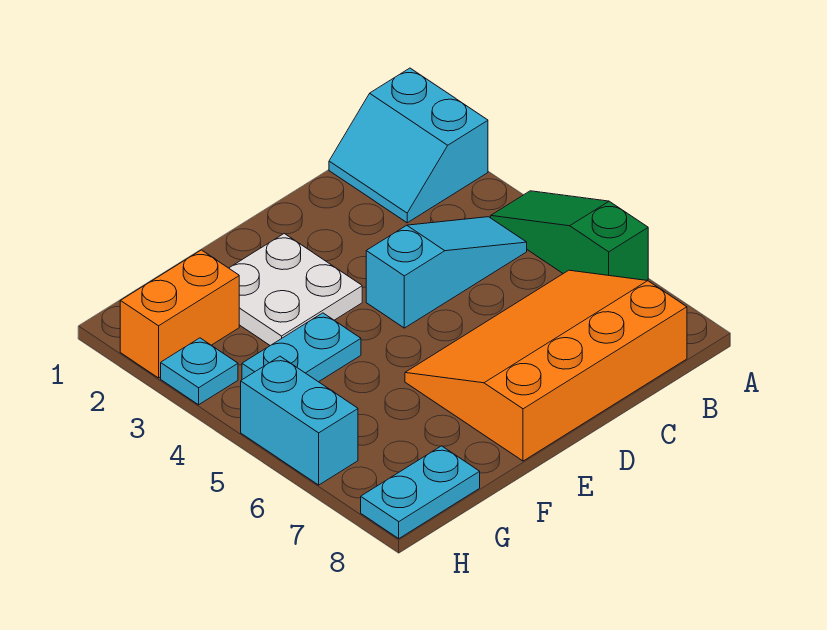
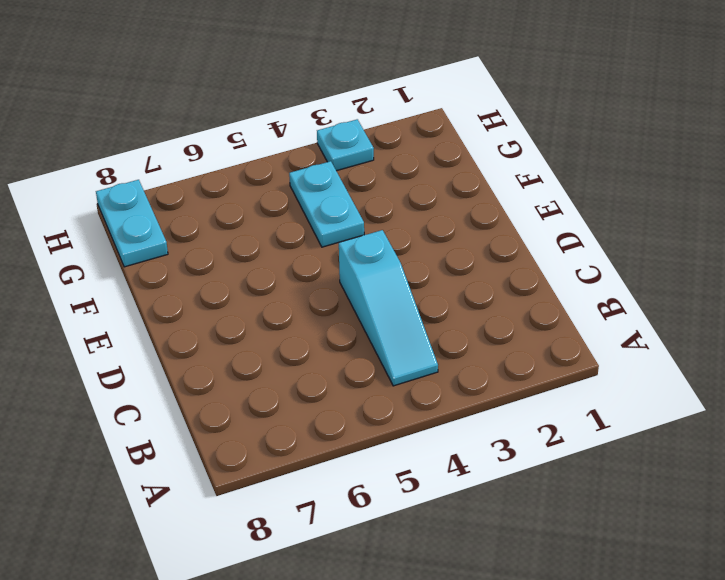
none -> cyan slope A1:B2 level 1 top A
none -> green slope A4:A6 level 1 top 6

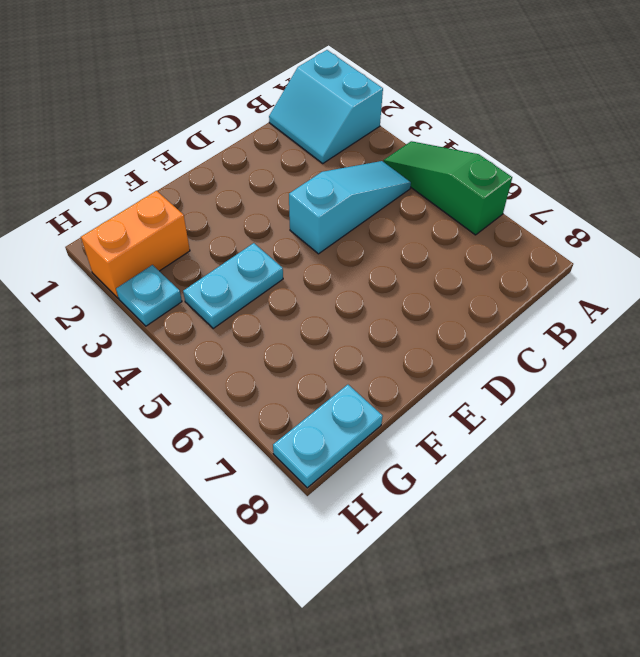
none -> orange slope B6:E8 level 1 top 8
none -> white plate E2:F3 level 1

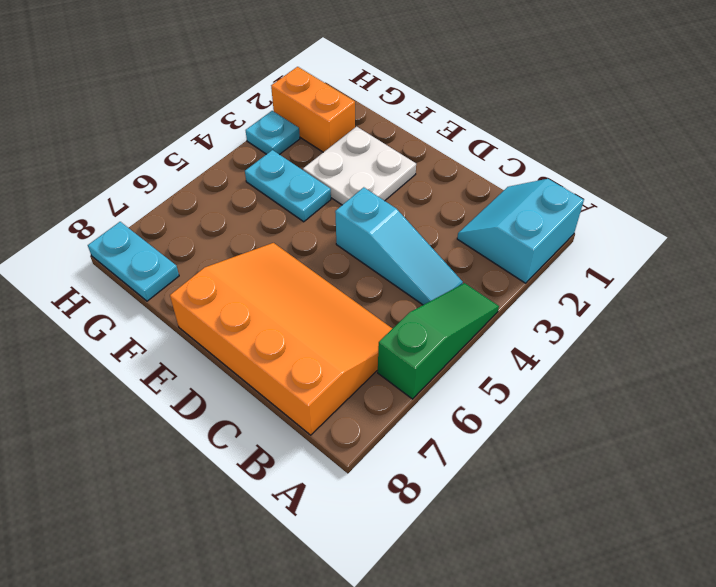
none -> cyan brick H5:H6 level 1

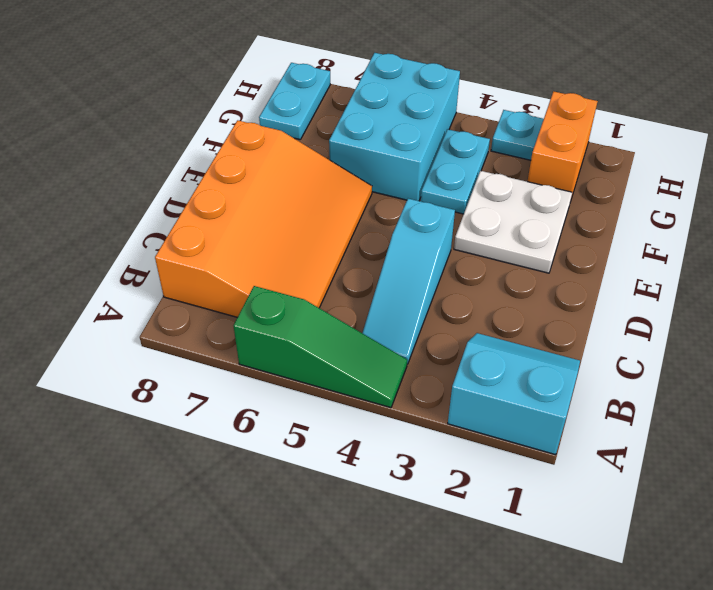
cyan brick F5:H6 level 1 -> cyan brick H5:H6 level 1

